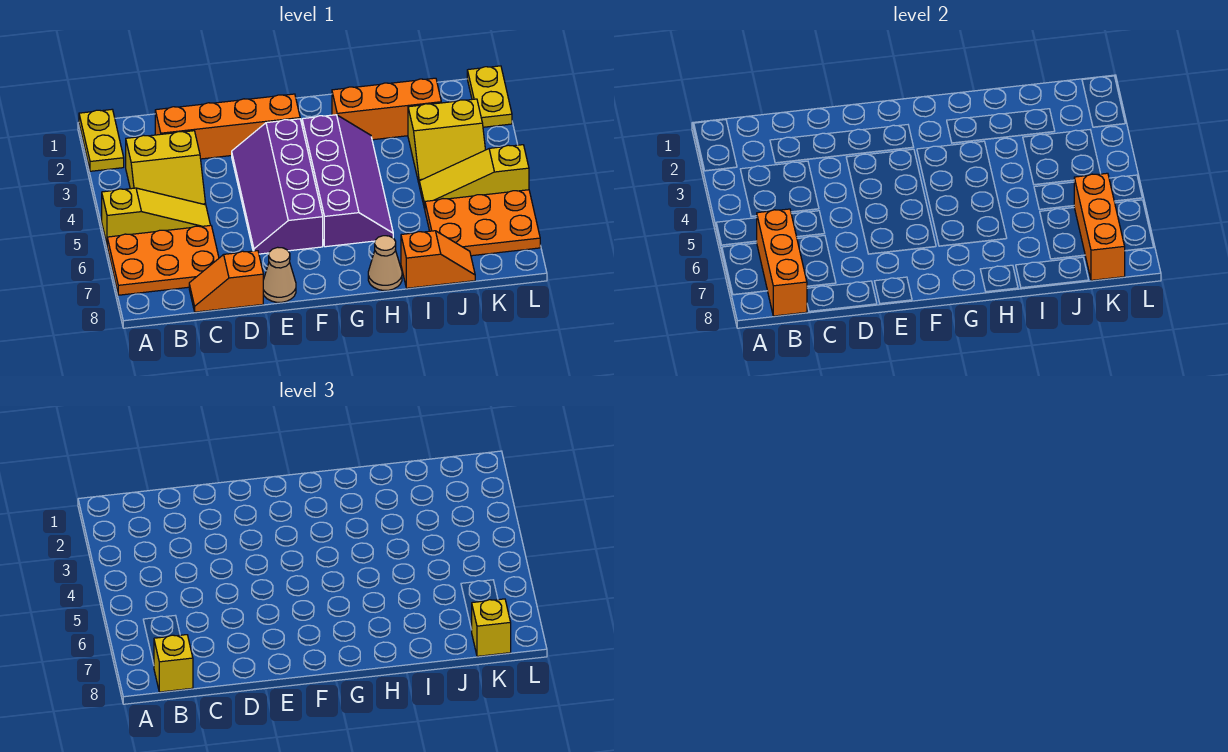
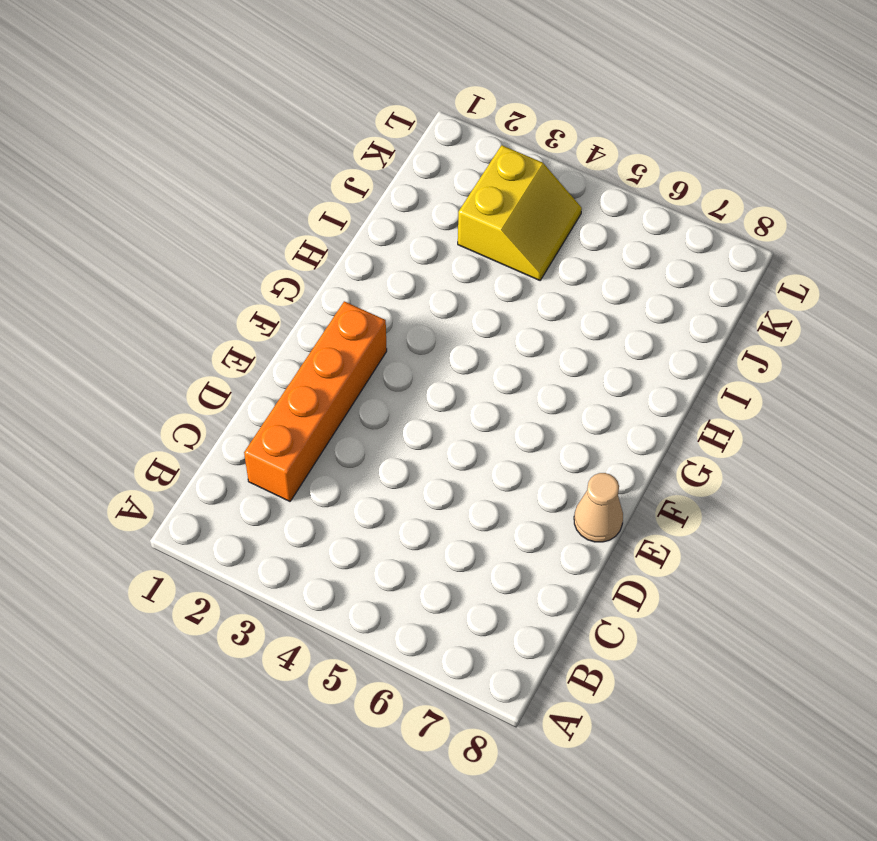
none -> yellow plate A1:A2 level 1
none -> yellow slope A5:C5 level 1 top A
none -> orange plate A6:C7 level 1

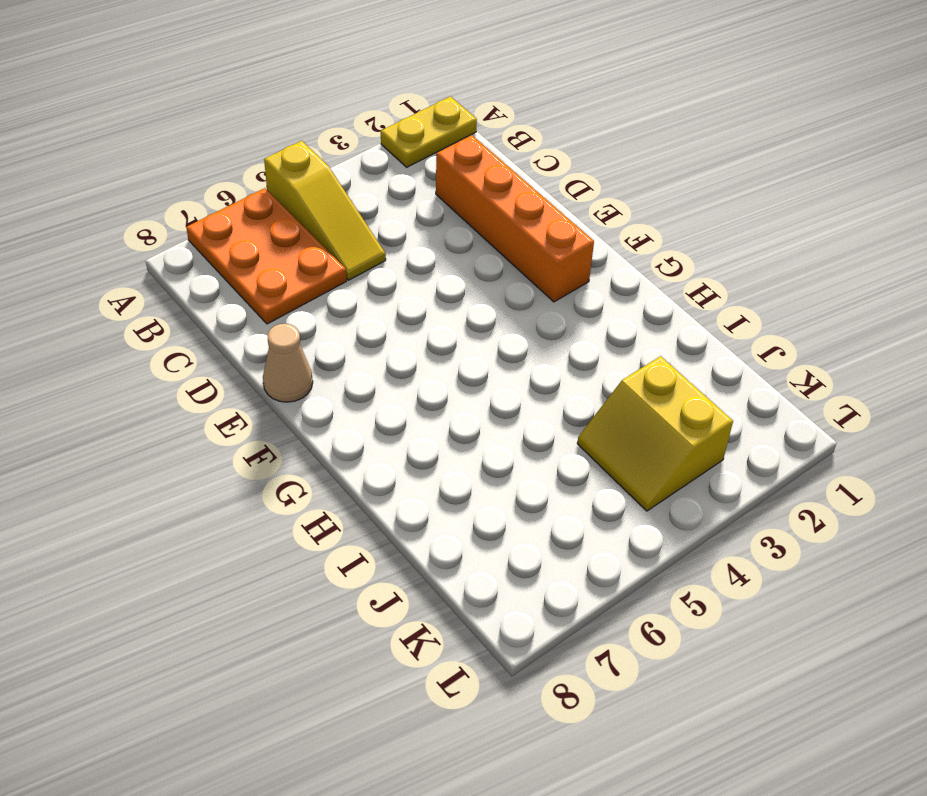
none -> yellow slope B3:C4 level 1 top 3
none -> orange slope C8:D8 level 1 top D
none -> purple slope E3:F6 level 1 top F

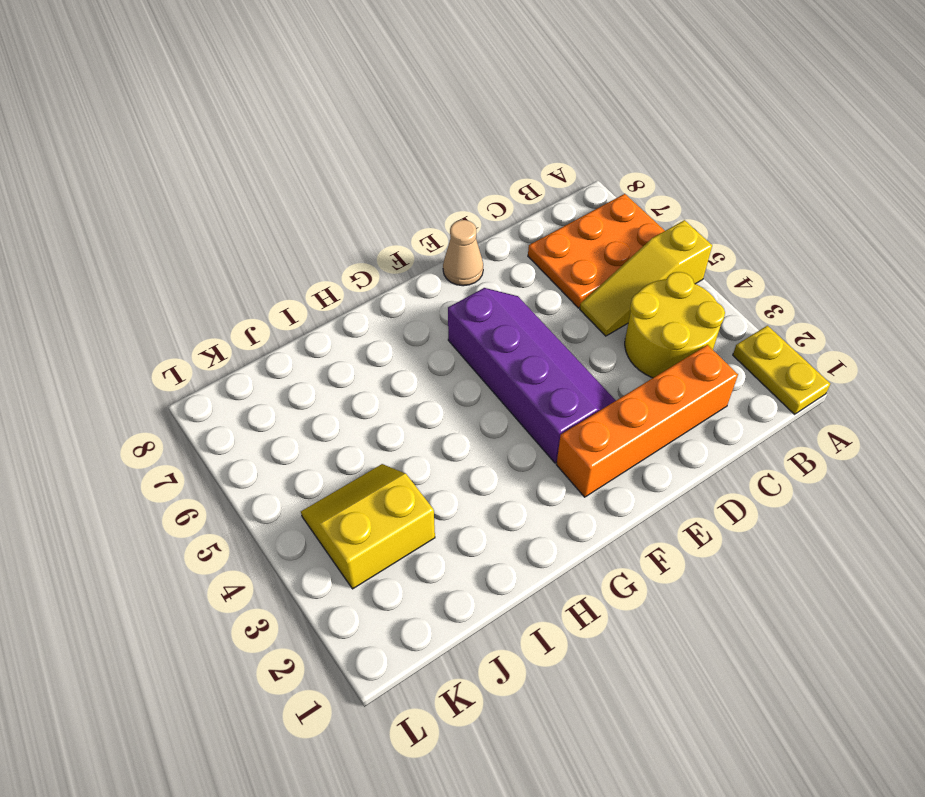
yellow round brick B3:C4 level 1 -> yellow slope B3:C4 level 1 top 3
none -> orange slope C8:D8 level 1 top D
none -> purple slope G3:H6 level 1 top G
none -> orange brick H2:J2 level 1

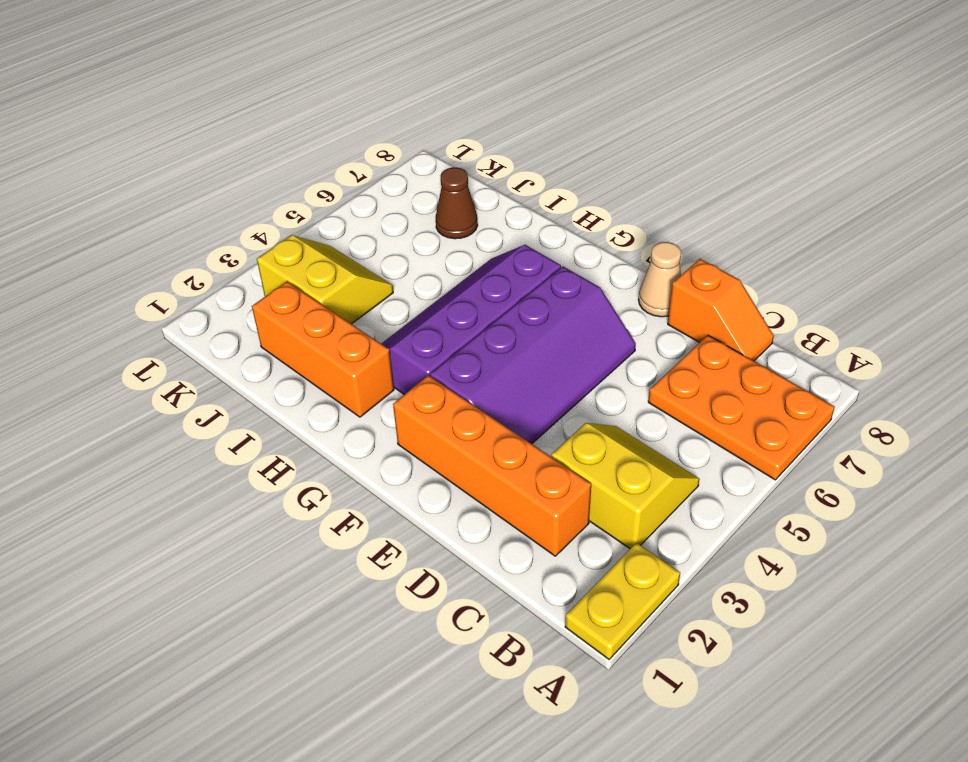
brown cone J7 level 1 -> orange plate J6:L7 level 1
none -> yellow slope A5:C5 level 1 top A
none -> tan cone H8 level 1
none -> orange slope I8:J8 level 1 top I

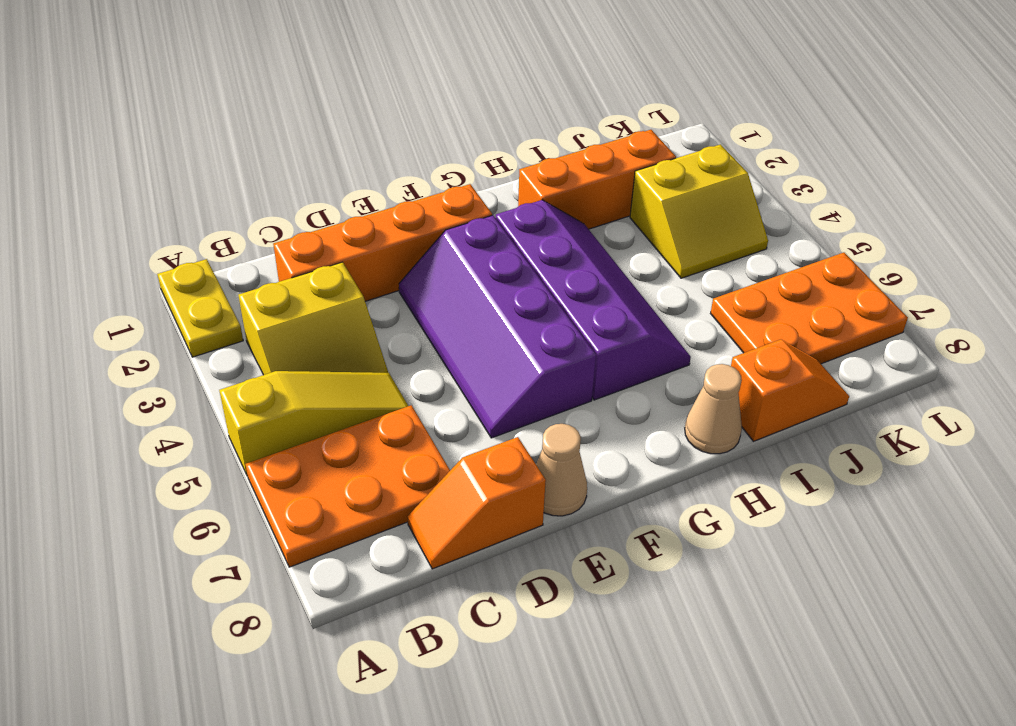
none -> yellow slope J5:L5 level 1 top L
none -> yellow plate L1:L2 level 1
none -> orange brick B6:B8 level 2

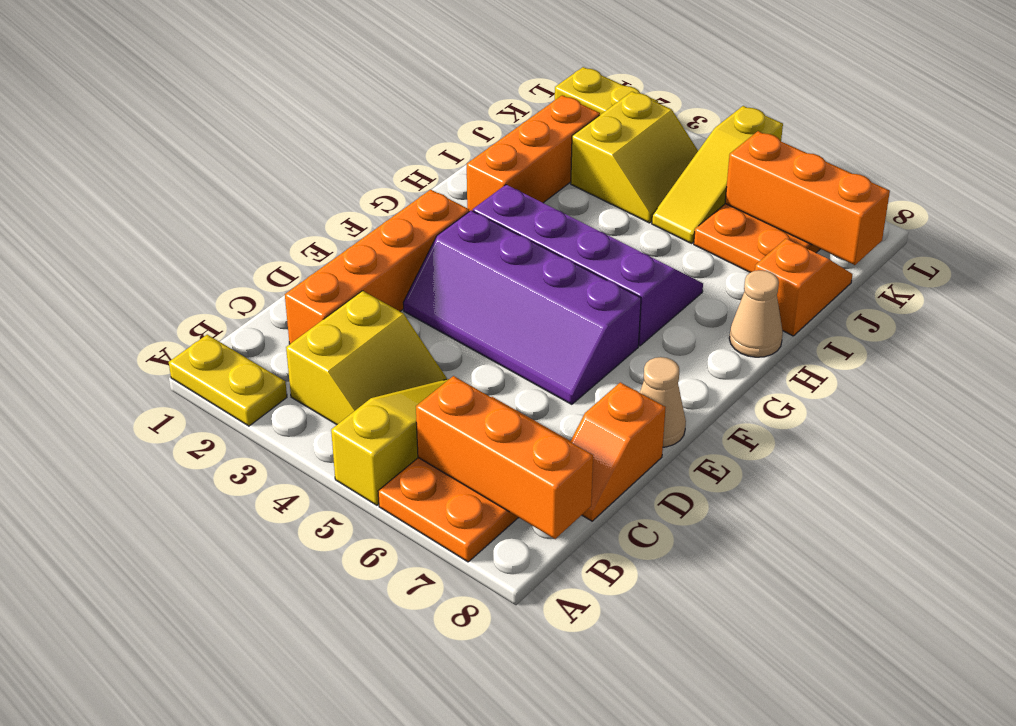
none -> yellow brick B8 level 3
none -> yellow brick K8 level 3

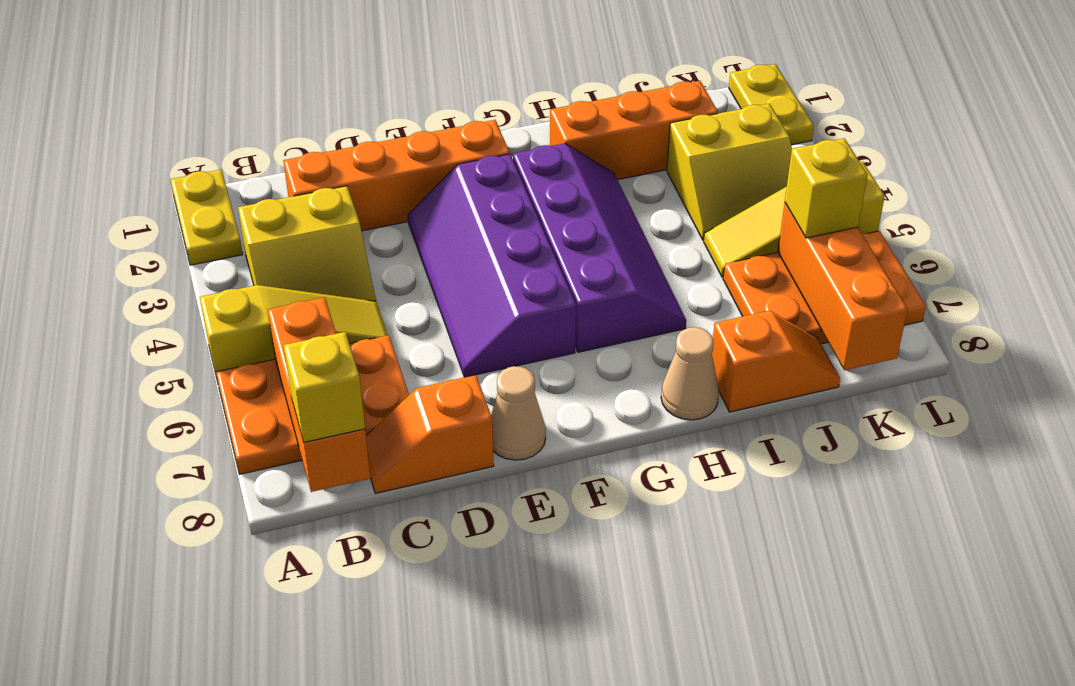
yellow brick K6 level 3 -> yellow brick K8 level 3

